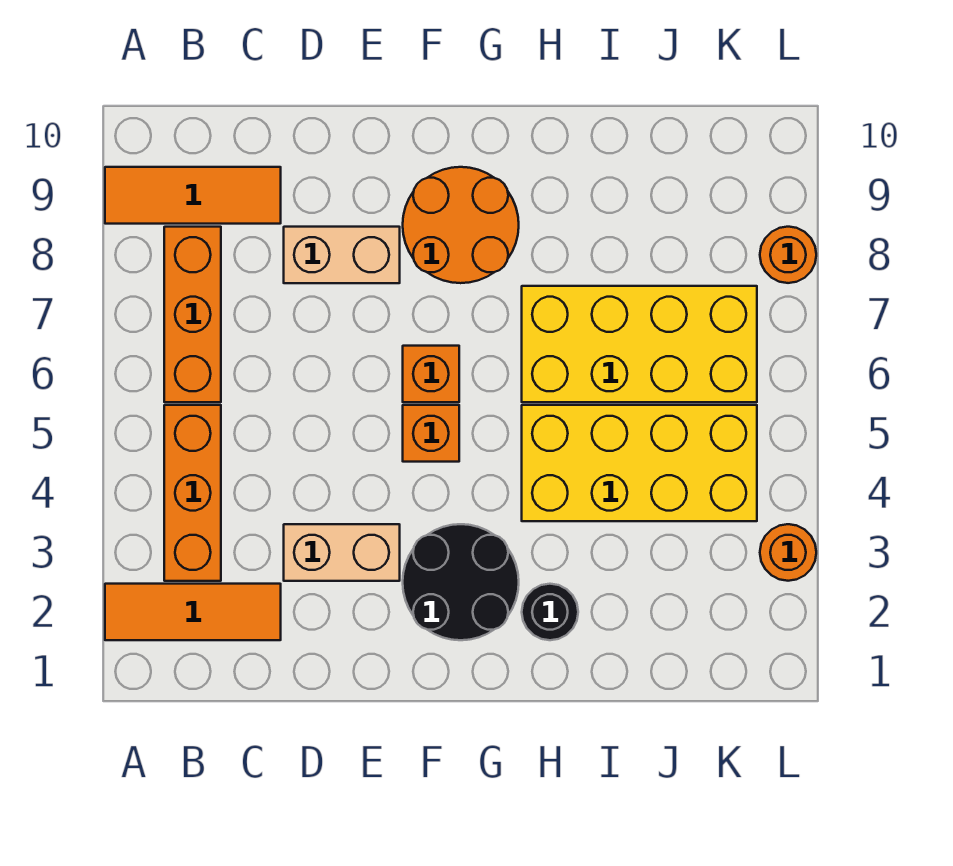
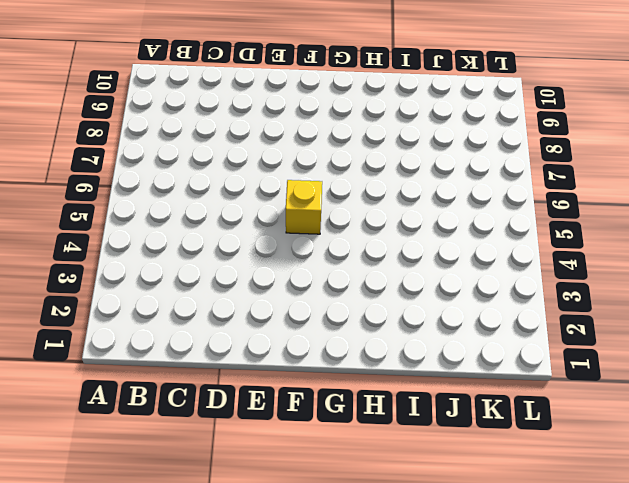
yellow brick F5 level 1 -> orange brick F5 level 1
none -> orange tile A2:C2 level 1
none -> orange tile A9:C9 level 1
none -> orange brick B3:B5 level 1

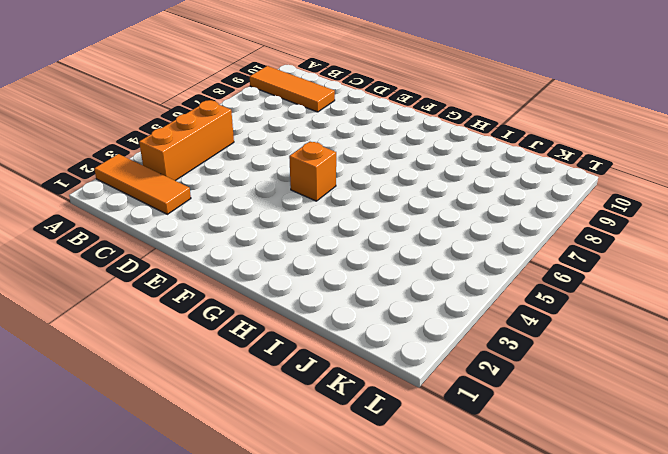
none -> orange brick B6:B8 level 1
none -> tan brick D3:E3 level 1
none -> tan brick D8:E8 level 1

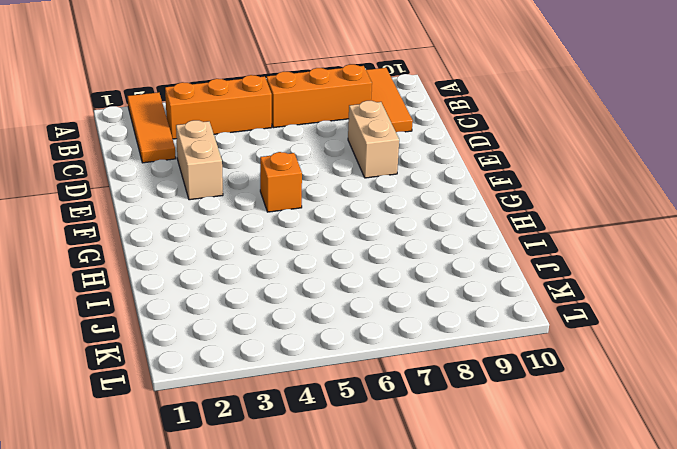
none -> black round brick F2:G3 level 1
none -> orange brick F6 level 1
none -> orange round brick F8:G9 level 1

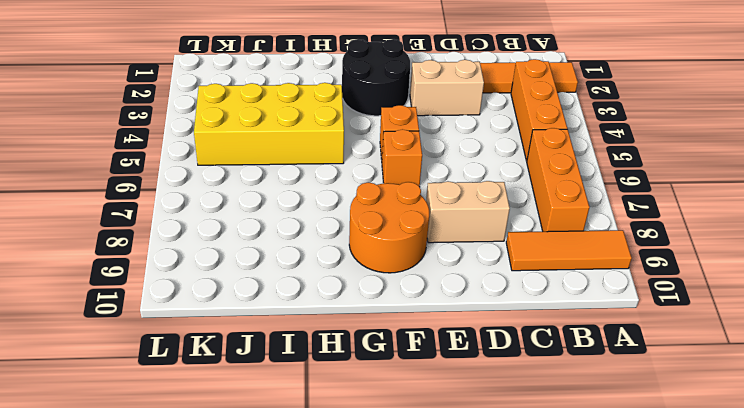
none -> black round brick H2 level 1
none -> yellow brick H6:K7 level 1
none -> orange round brick L3 level 1

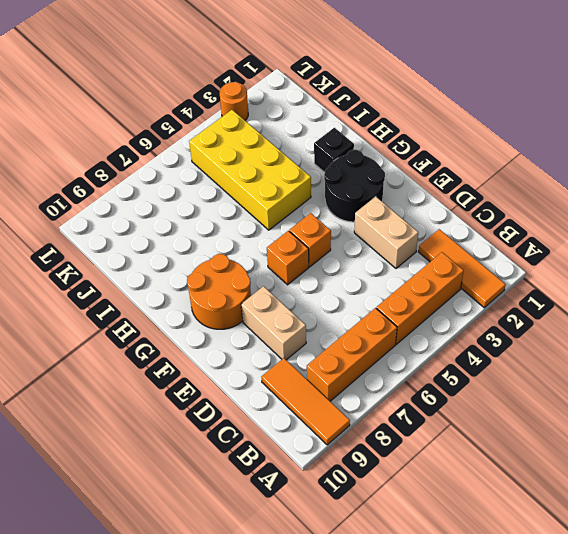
black brick H2 level 1 -> black round brick H2 level 1
none -> yellow brick H6:K7 level 1
none -> orange round brick L8 level 1

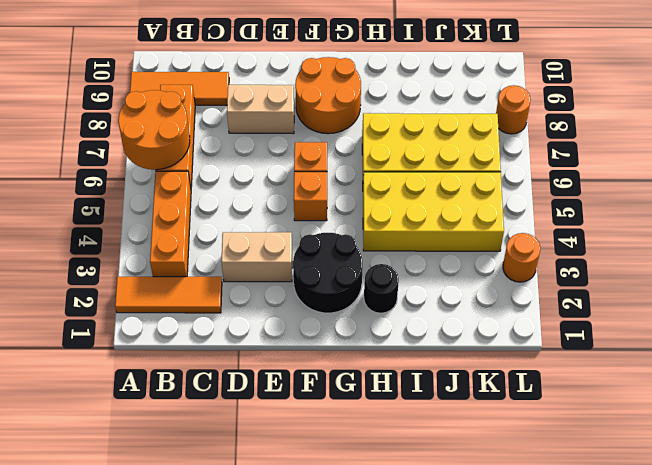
orange round brick A6:B7 level 2 -> none

